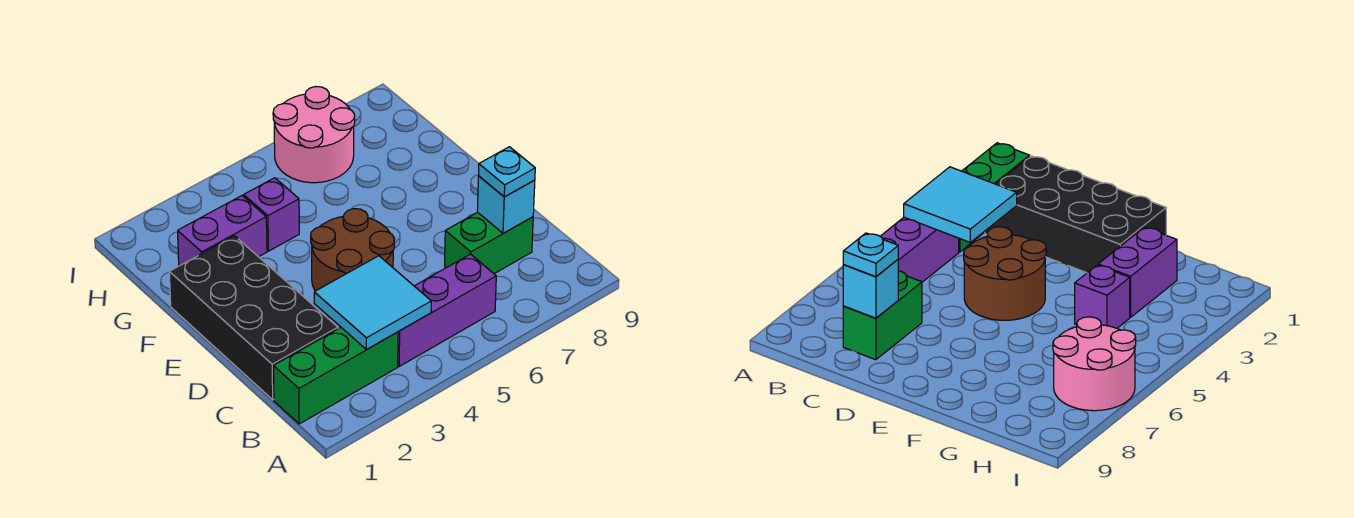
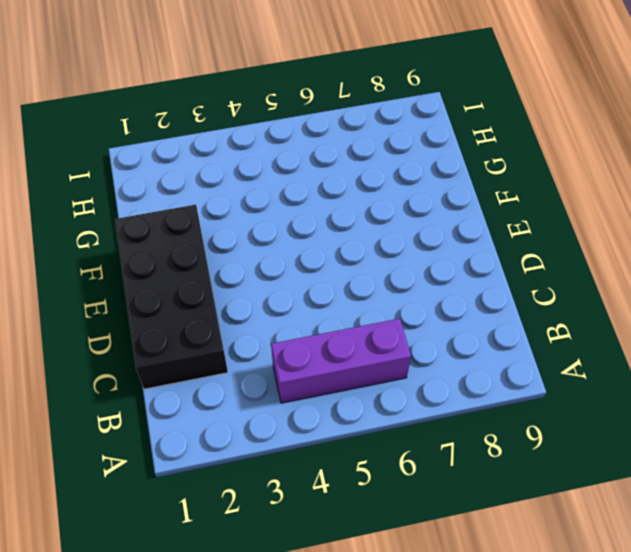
none -> green brick B1:B3 level 1
none -> green brick C7:C8 level 1

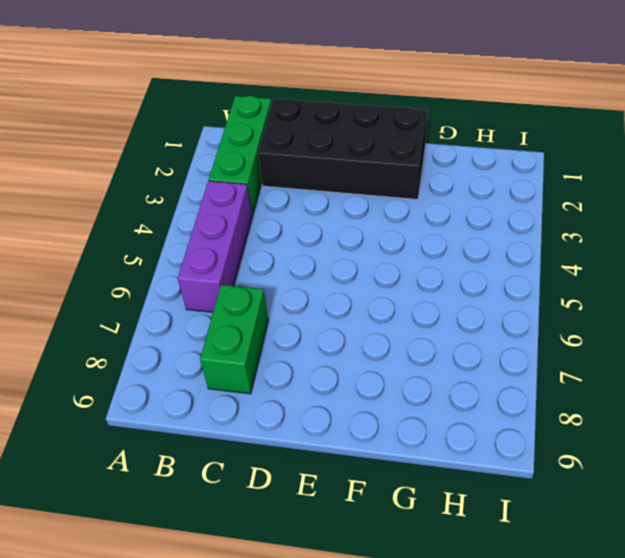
none -> brown round brick D4:E5 level 1
none -> purple brick G2:G3 level 1

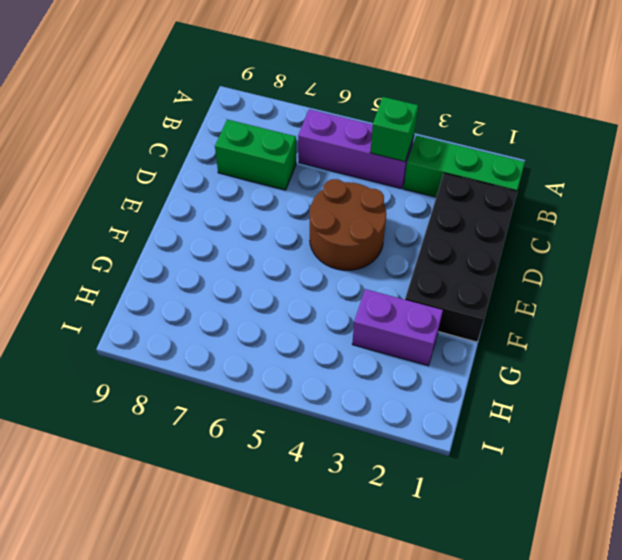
green brick B4 level 2 -> cyan tile B3:C4 level 2
none -> purple brick G4 level 1
none -> pink round brick H6:I7 level 1

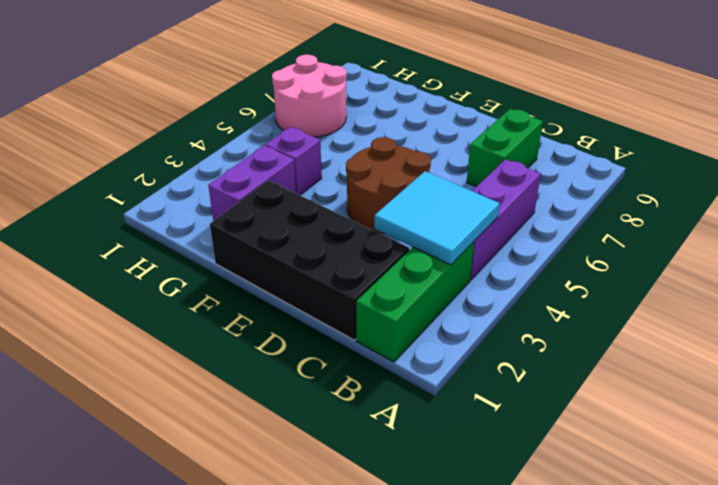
none -> cyan brick C8 level 2
none -> cyan plate C8 level 3

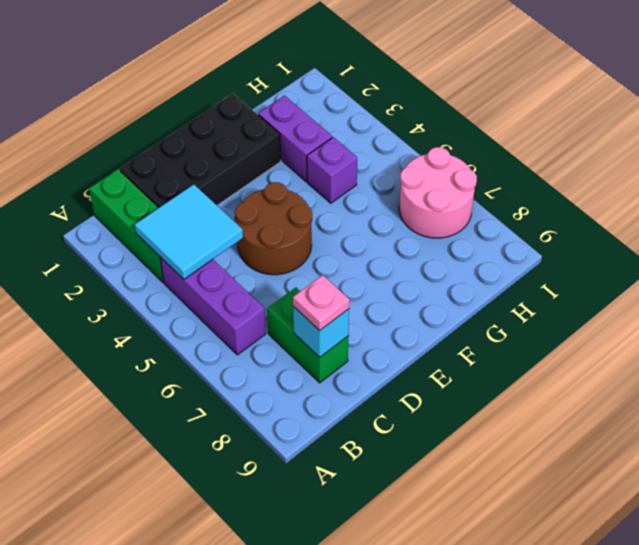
pink plate C8 level 3 -> cyan plate C8 level 3

